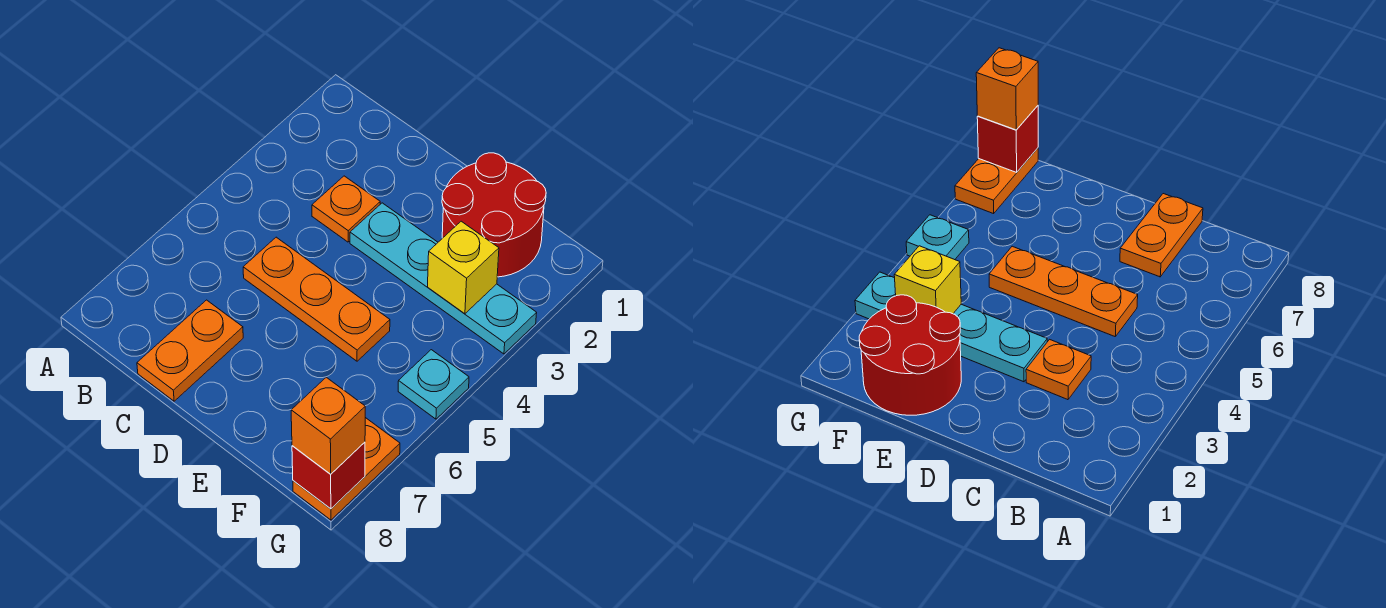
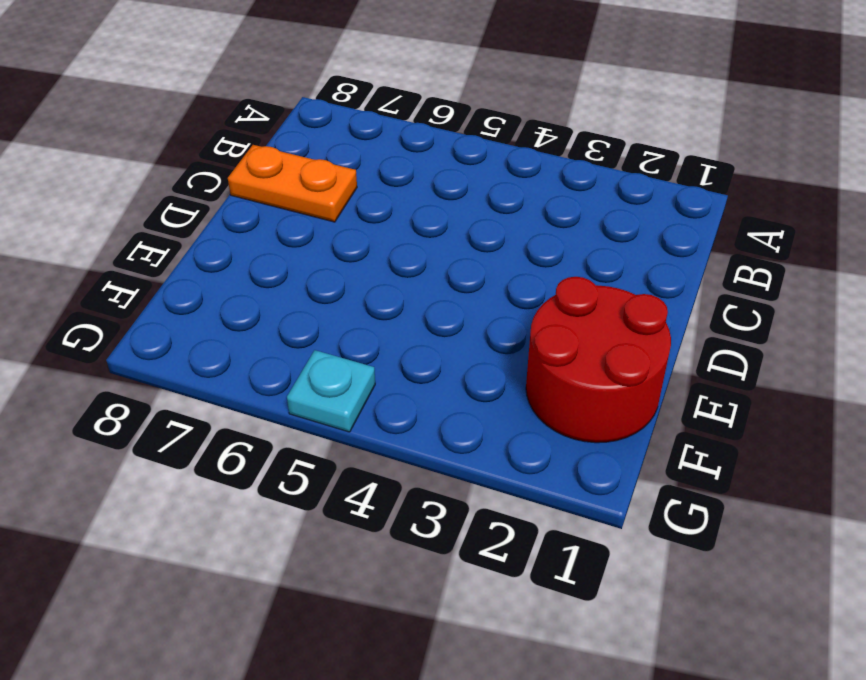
none -> orange plate C3 level 1
none -> orange plate C5:E5 level 1

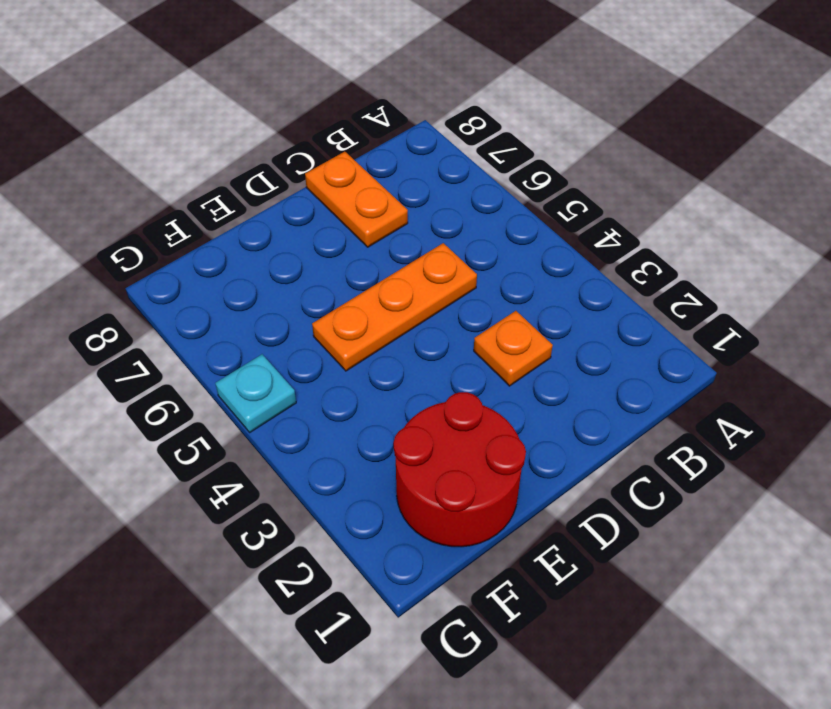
none -> cyan plate D3:G3 level 1
none -> orange plate G7:G8 level 1

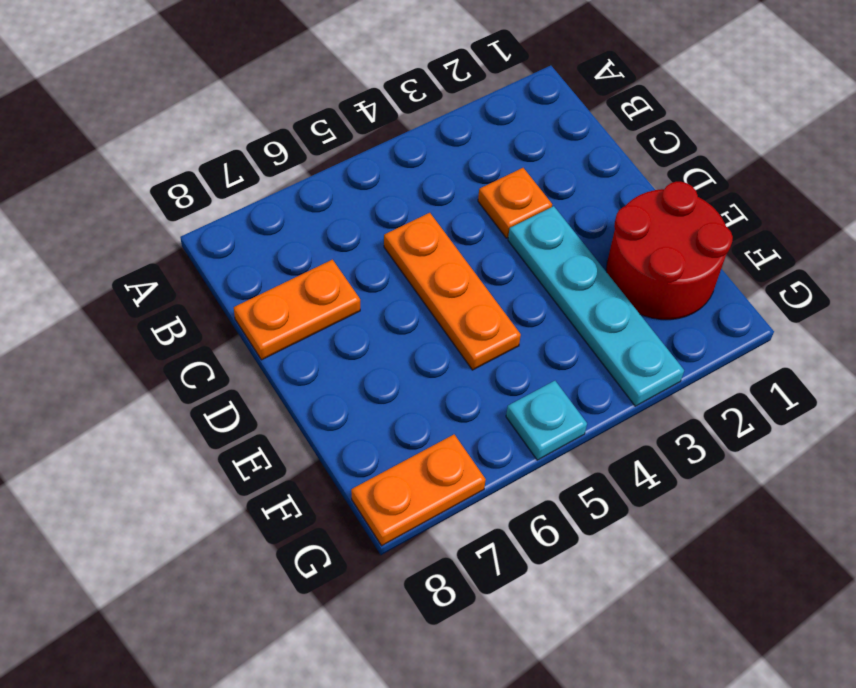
none -> yellow brick F3 level 2
none -> red brick G8 level 2

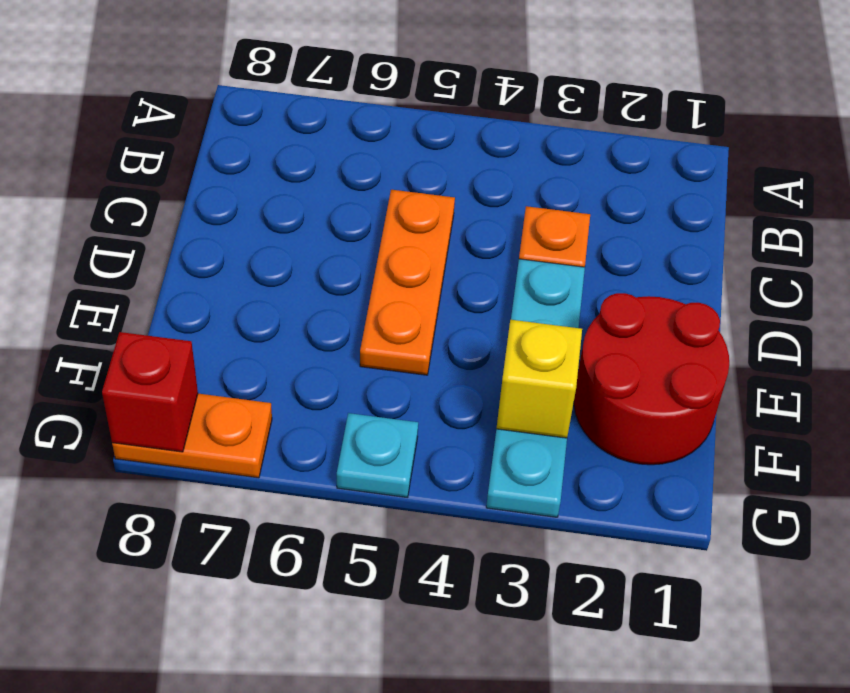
none -> orange plate C7:C8 level 1
none -> orange brick G8 level 3

